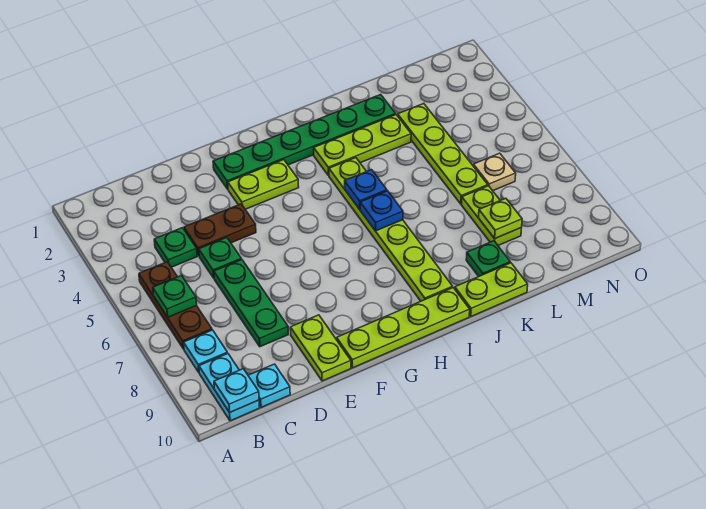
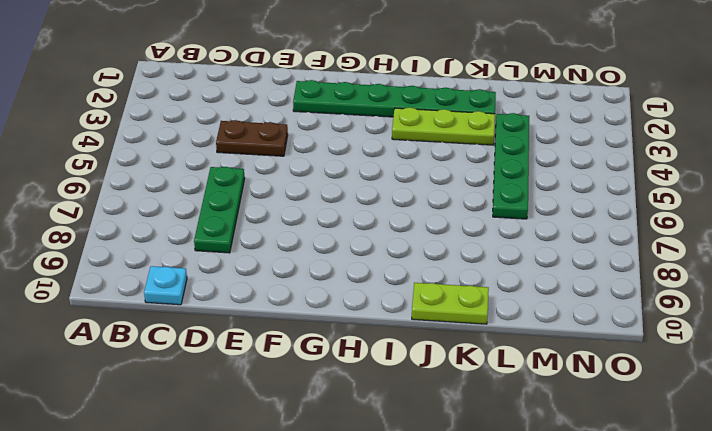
green plate L3:L6 level 1 -> lime plate L3:L6 level 1
none -> brown plate B5:B7 level 1
none -> cyan plate B8 level 1
none -> cyan plate B9:B10 level 1

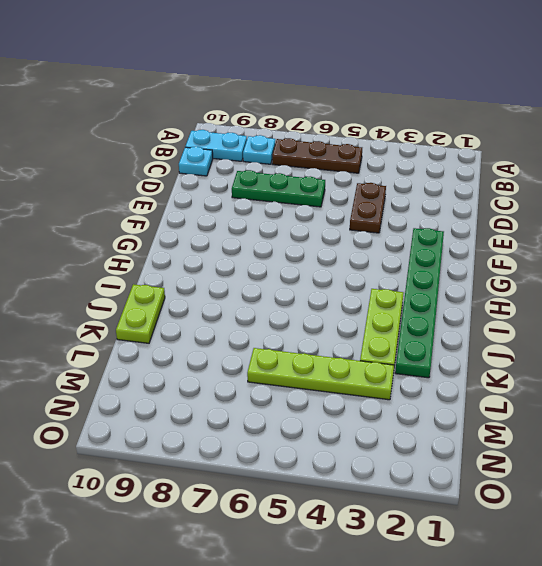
none -> green plate C4 level 1
none -> green plate D5 level 1
none -> lime plate E9:E10 level 1

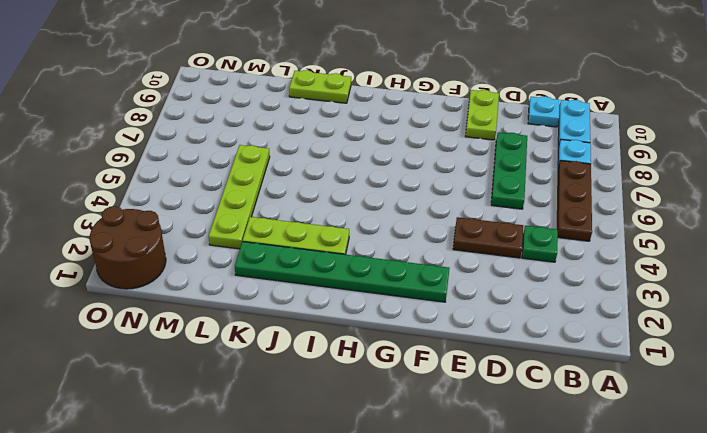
brown round brick N1:O2 level 1 -> none
none -> green plate D5 level 1
none -> lime plate F3:G3 level 1
none -> lime plate F10:I10 level 1

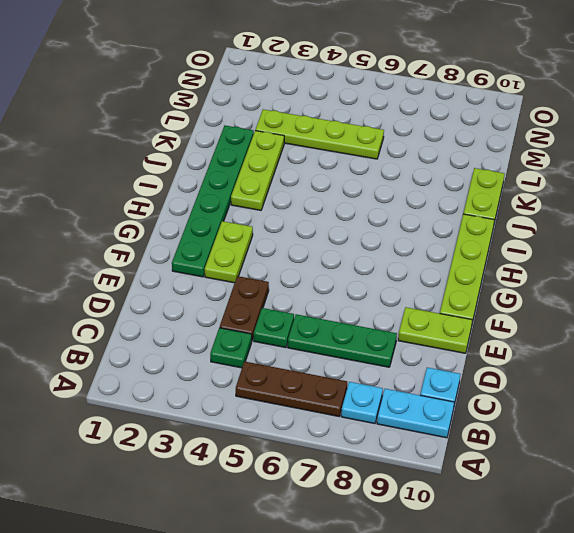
none -> lime plate I4:I9 level 1
none -> green plate K9 level 1
none -> lime plate L7:L8 level 1

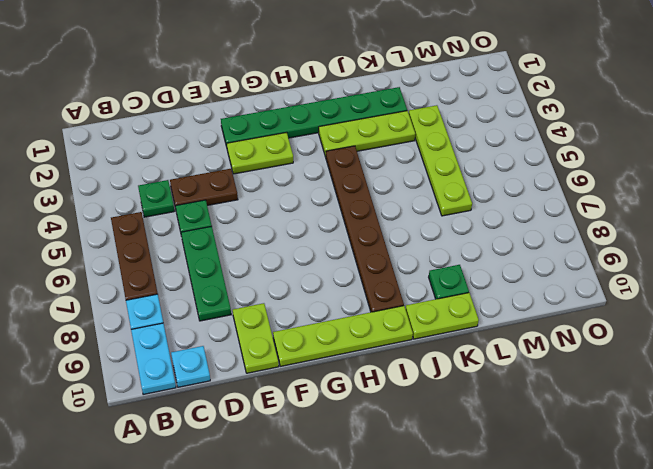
brown plate I4:I9 level 1 -> lime plate I4:I9 level 1
none -> lime plate L7:L8 level 1
none -> tan plate M6 level 1
none -> green plate B6 level 2

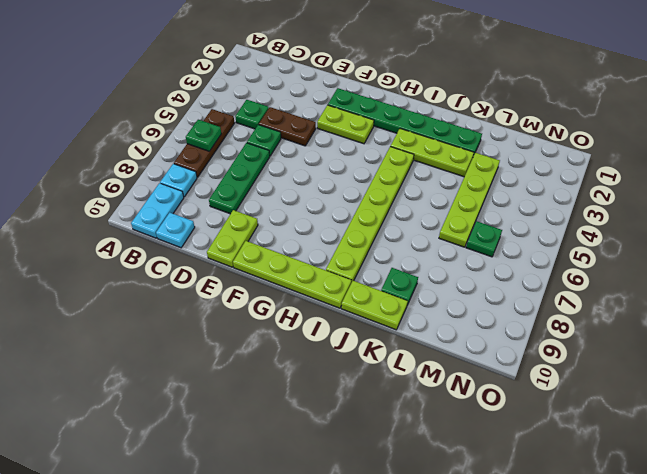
green plate M6 level 1 -> tan plate M6 level 1
none -> lime plate L7:L8 level 1
none -> cyan plate B10 level 2
none -> blue plate I5 level 2

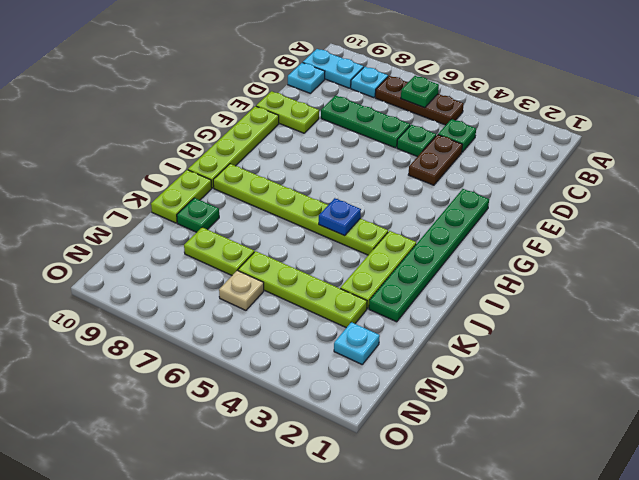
cyan plate M2 level 1 -> cyan plate B10 level 2
none -> lime plate F3:G3 level 1
none -> blue plate I6 level 2
none -> lime plate L8 level 2

